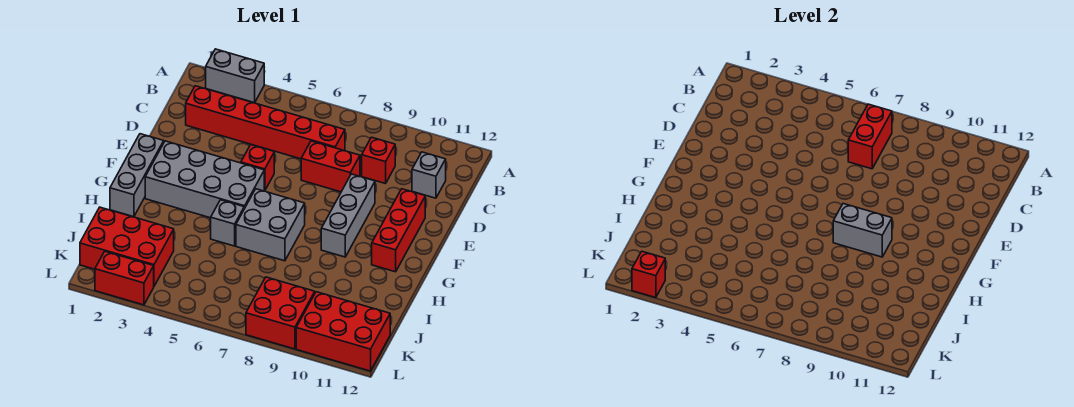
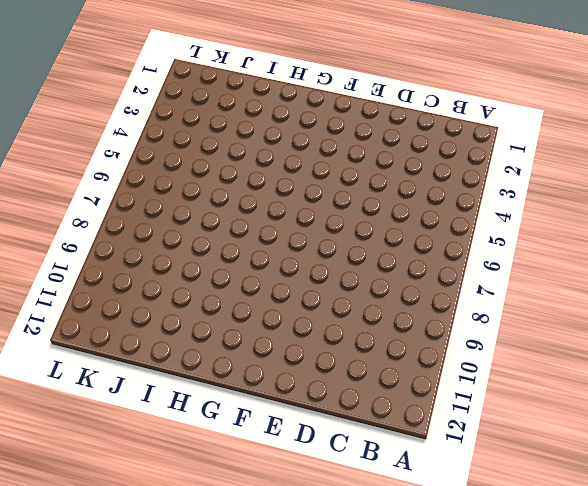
none -> grey brick A2:A3 level 1
none -> red brick C2:C7 level 1
none -> red brick C9 level 1

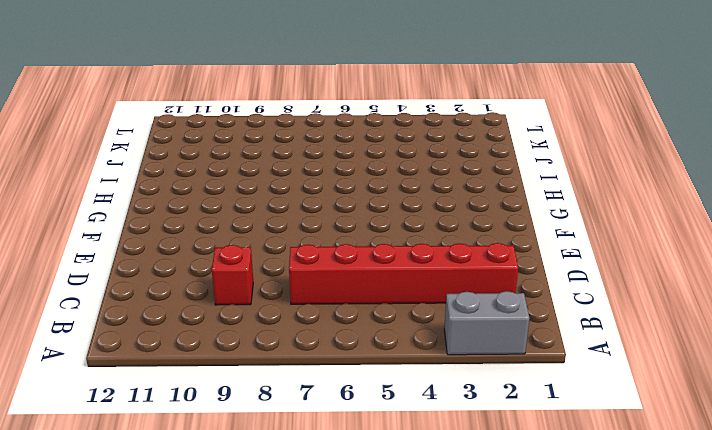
none -> grey brick C11 level 1
none -> red brick D7:D8 level 1
none -> red brick E5 level 1

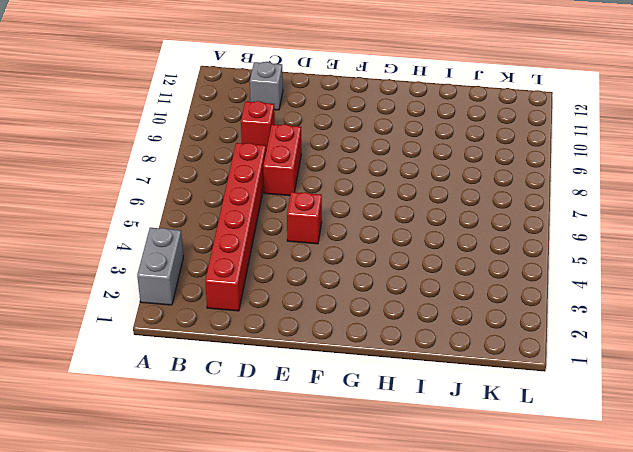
none -> grey brick E9:G9 level 1
none -> red brick E11:G11 level 1
none -> grey brick F1:H1 level 1

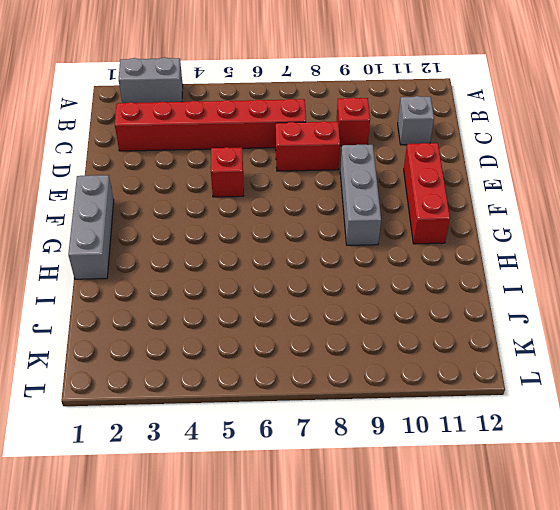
none -> grey brick F2:G5 level 1
none -> grey brick G6:H7 level 1
none -> grey brick H5 level 1

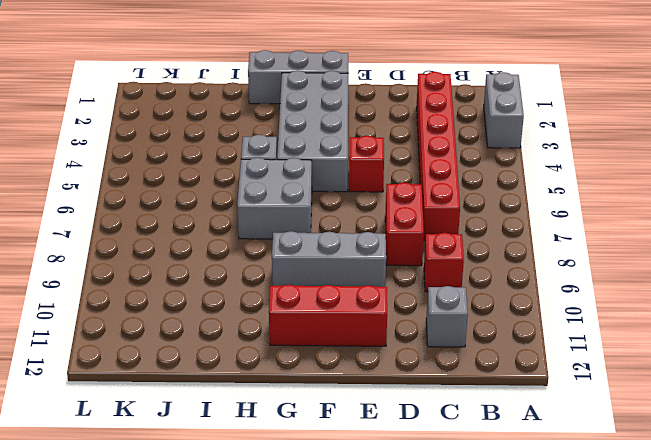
none -> red brick J1:K3 level 1
none -> red brick K8:L9 level 1
none -> red brick K10:L12 level 1

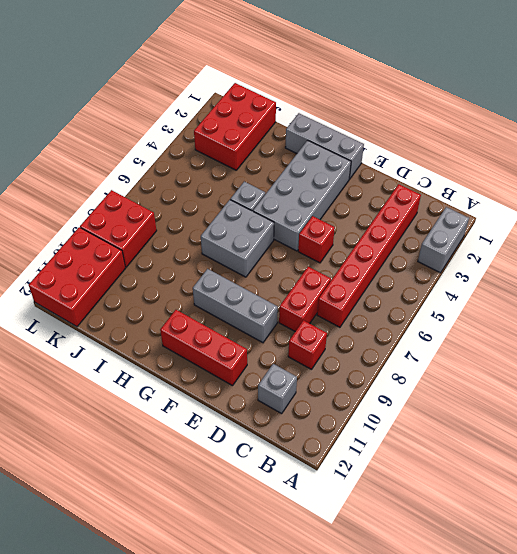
none -> red brick L2:L3 level 1
none -> red brick B7:C7 level 2
none -> grey brick G8:G9 level 2

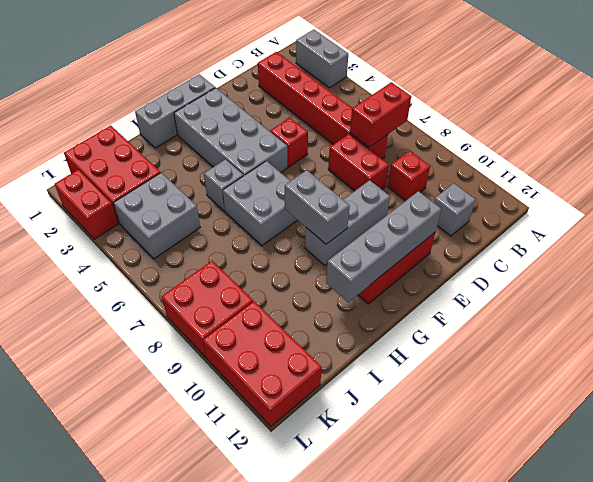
grey brick E11:H11 level 2 -> none
grey brick J4:K5 level 1 -> none
none -> red brick L2 level 2

